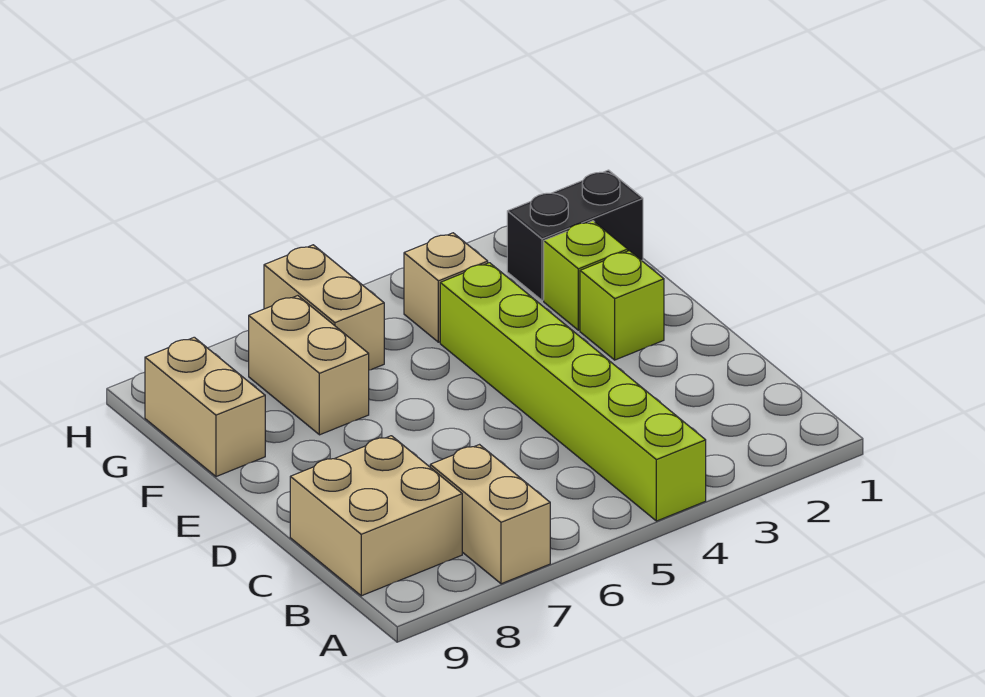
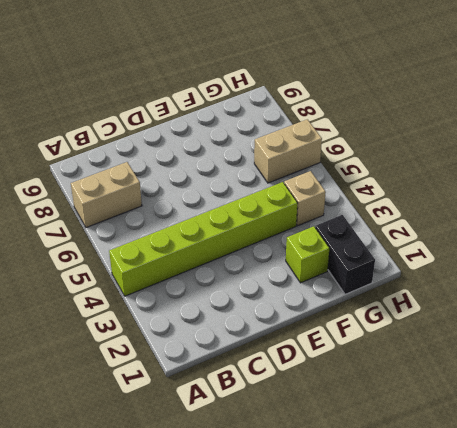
none -> tan brick B8:C9 level 1
none -> lime brick E2 level 1

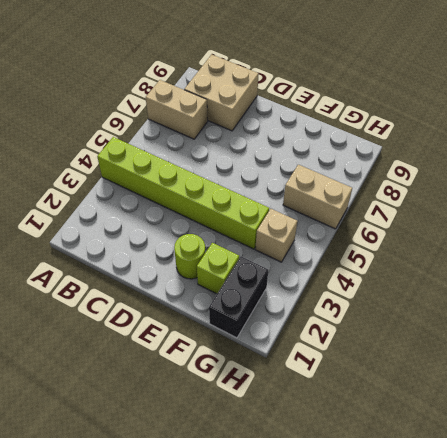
lime round brick E2 level 1 -> lime brick E2 level 1
none -> tan brick F7:G7 level 1
none -> tan brick F9:G9 level 1

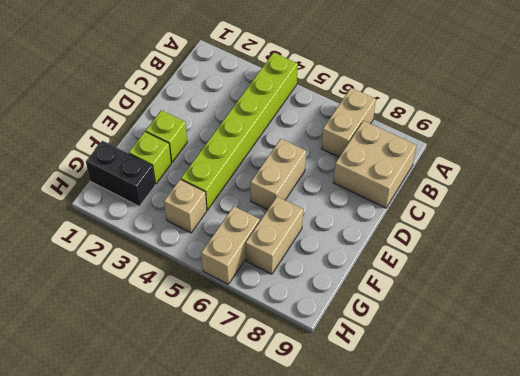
tan brick D6:E6 level 1 -> tan brick F9:G9 level 1

